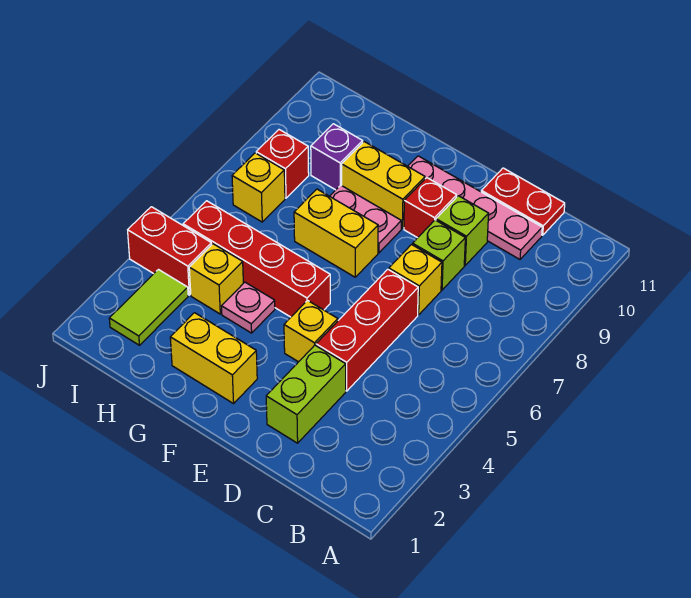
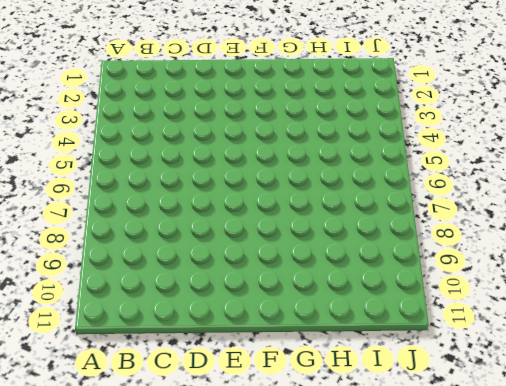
none -> pink plate C10:F10 level 1
none -> red plate C11:D11 level 1
none -> lime brick D2:D3 level 1

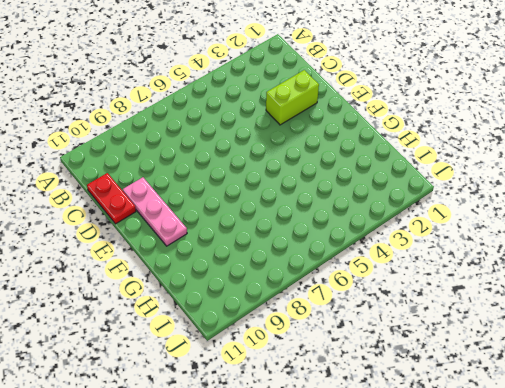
pink plate D10:F10 level 1 -> pink plate C10:F10 level 1
none -> red brick D4:D6 level 1
none -> yellow brick D7 level 1
none -> lime brick D8 level 1

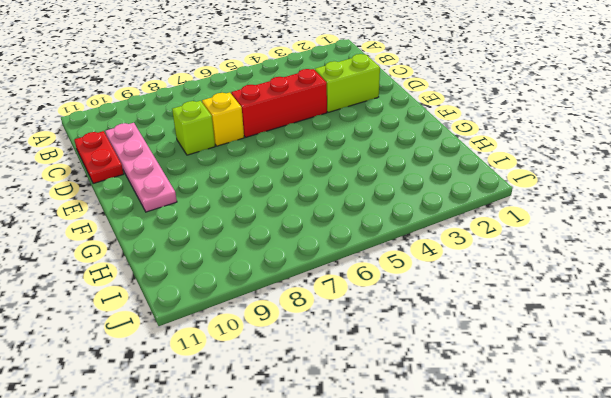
none -> lime brick D9 level 1
none -> yellow brick E4 level 1
none -> red brick E9 level 1

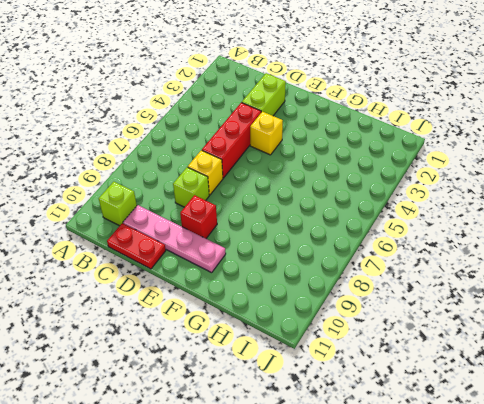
lime brick B10 level 1 -> lime brick D9 level 1
none -> yellow brick F2:G2 level 1
none -> red brick F5:I5 level 1
none -> yellow brick F7:G7 level 1

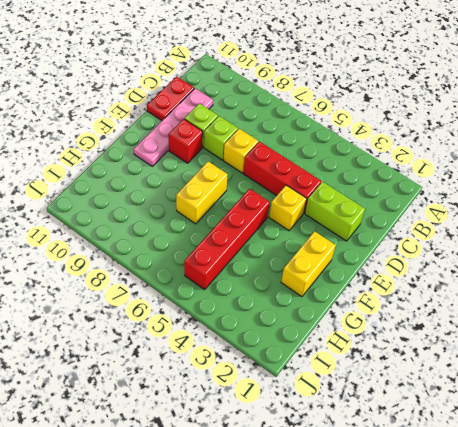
none -> pink plate F8:G8 level 1
none -> yellow brick F9:G9 level 1
none -> pink plate G4 level 1

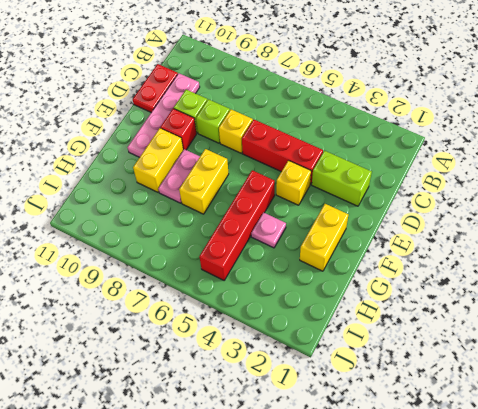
none -> yellow brick H4 level 1
none -> purple brick H9 level 1
none -> lime tile I2:I3 level 1

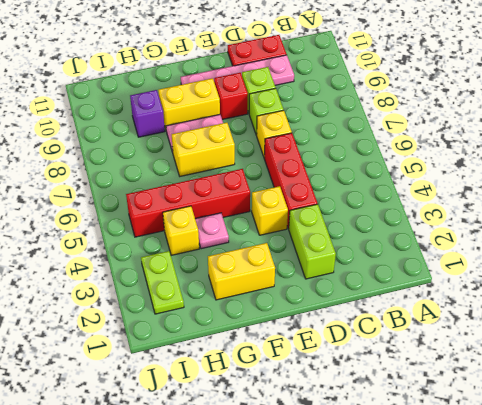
lime plate I2:I3 level 1 -> lime tile I2:I3 level 1
none -> red brick I4:J4 level 1
none -> yellow brick I7 level 1
none -> red brick I8 level 1

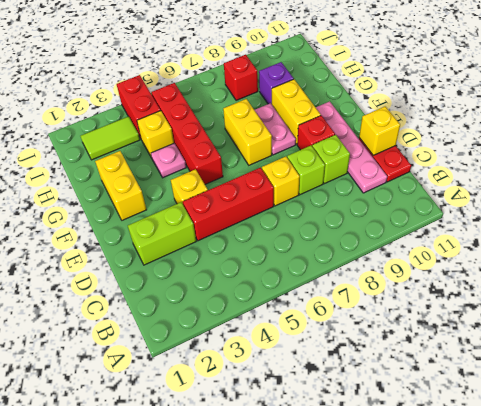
yellow brick D11 level 2 -> yellow brick I7 level 1

